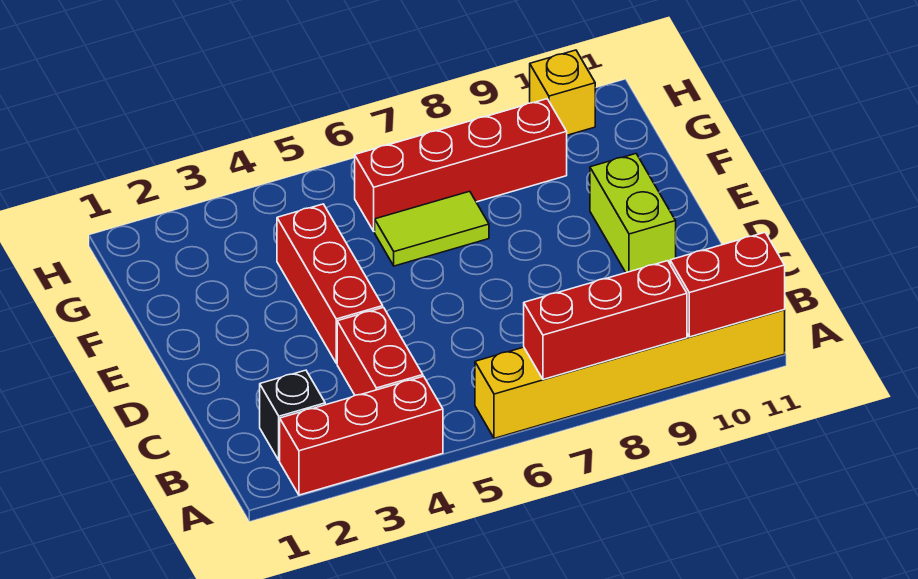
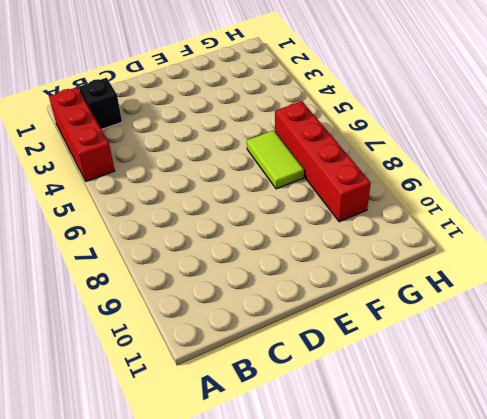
none -> yellow brick A6:A11 level 1
none -> red brick B4:C4 level 1

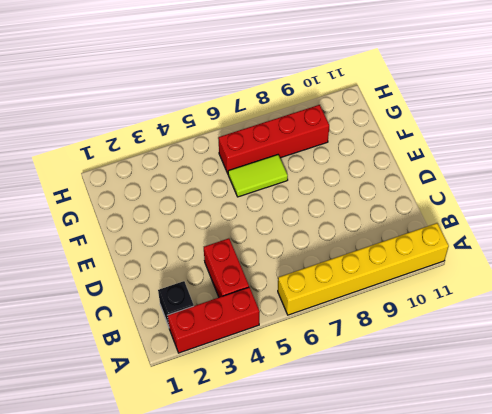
none -> red brick D4:F4 level 1
none -> lime brick D10:E10 level 1

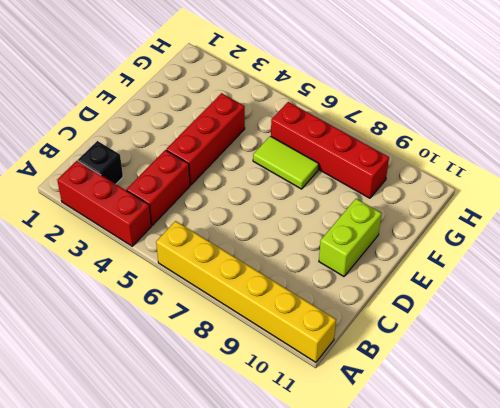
none -> yellow brick H10 level 1
none -> red brick A7:A9 level 2

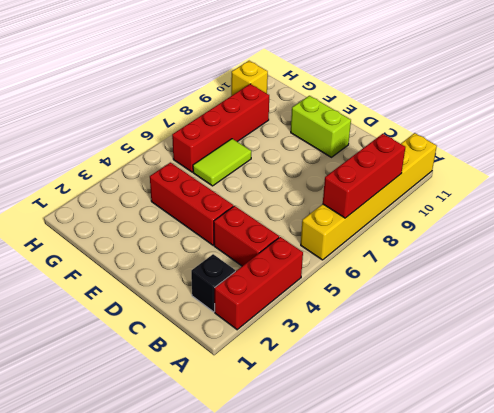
none -> red brick A10:A11 level 2

